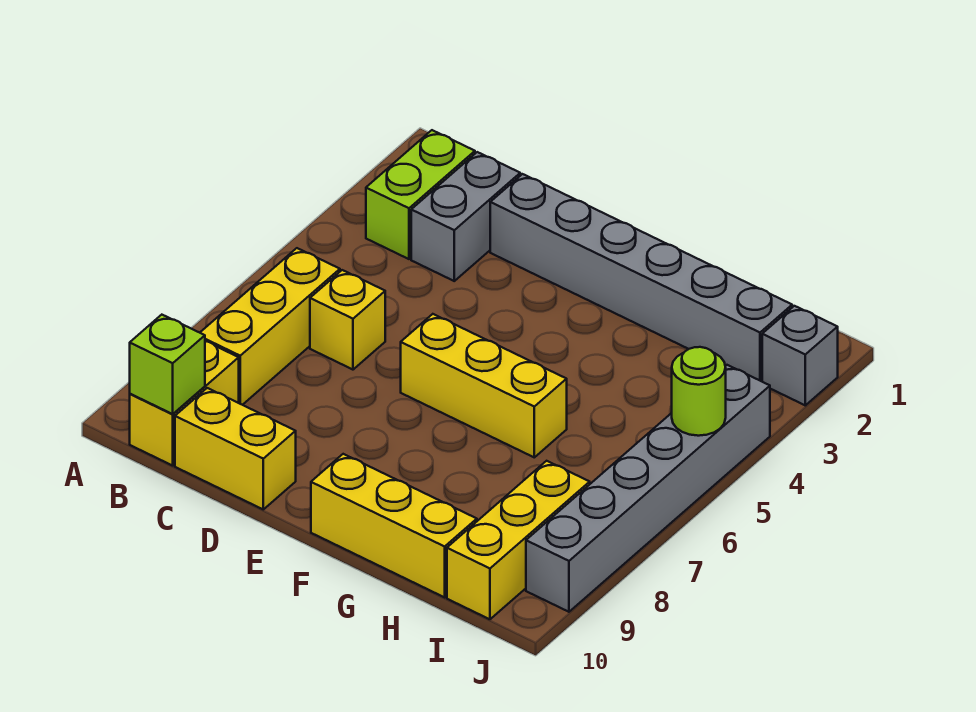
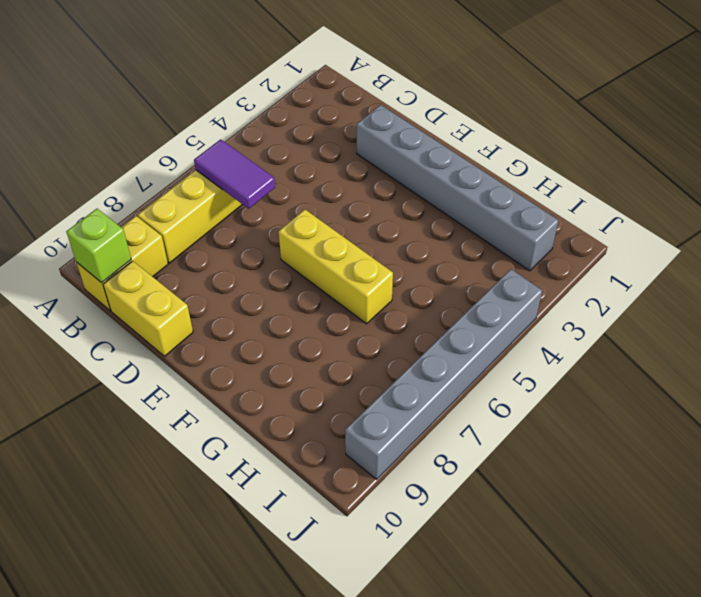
purple tile B6:C6 level 2 -> none
none -> lime brick B2:B3 level 1
none -> grey brick C2:C3 level 1
none -> yellow brick C6 level 1

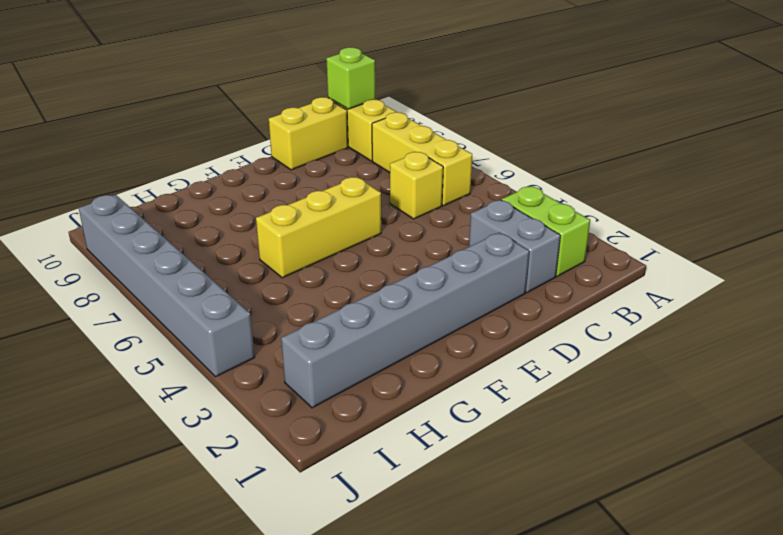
none -> yellow brick F10:H10 level 1
none -> yellow brick I8:I10 level 1
none -> grey brick J2 level 1

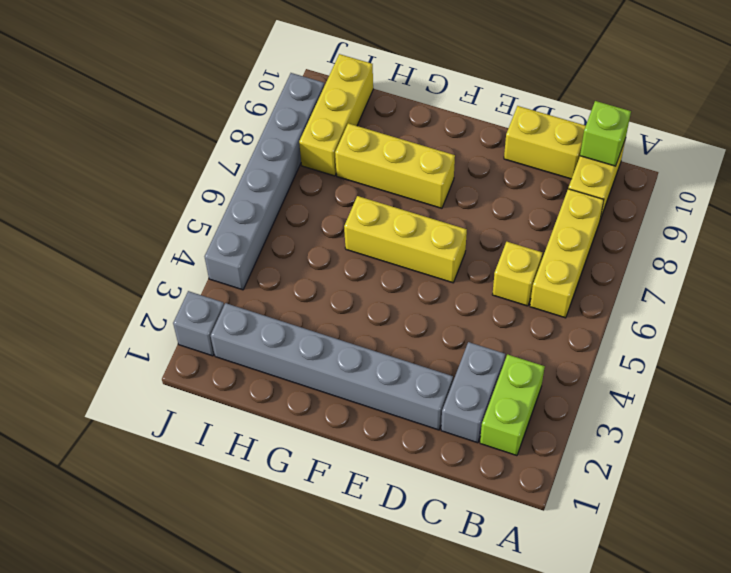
yellow brick F8:H8 level 1 -> yellow brick F10:H10 level 1
none -> lime round brick J5 level 2

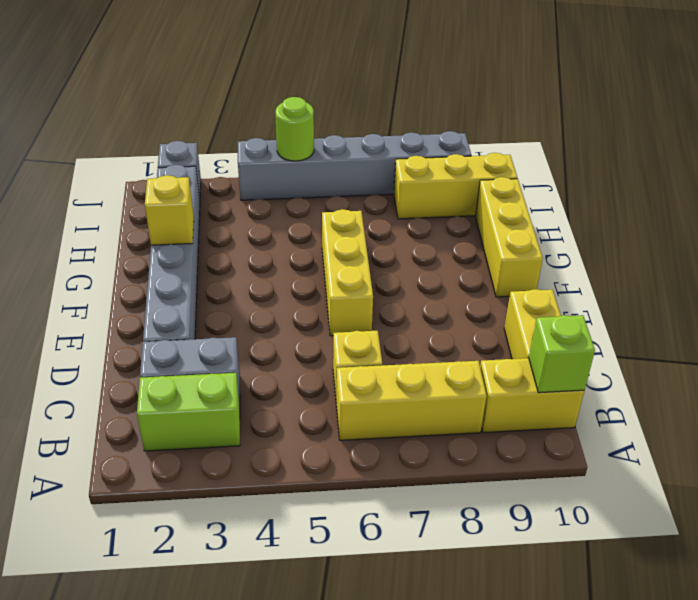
yellow brick G2 level 2 -> none

